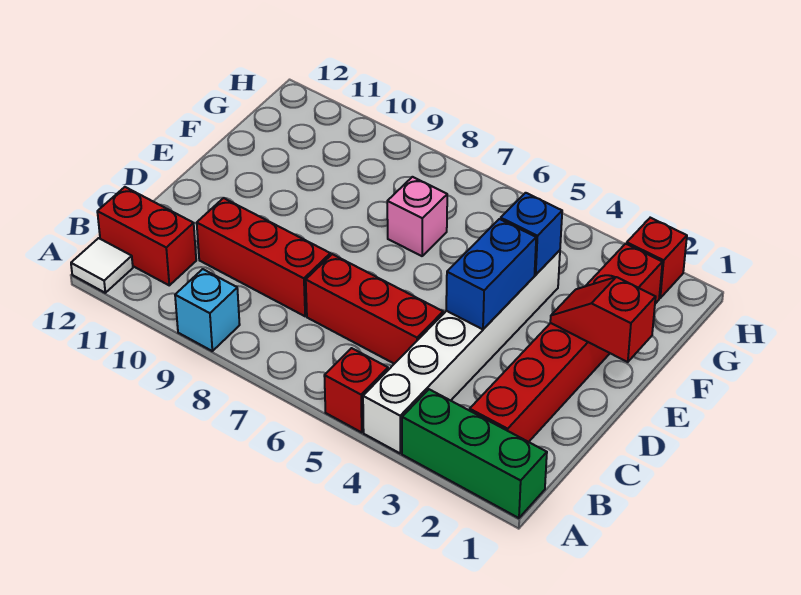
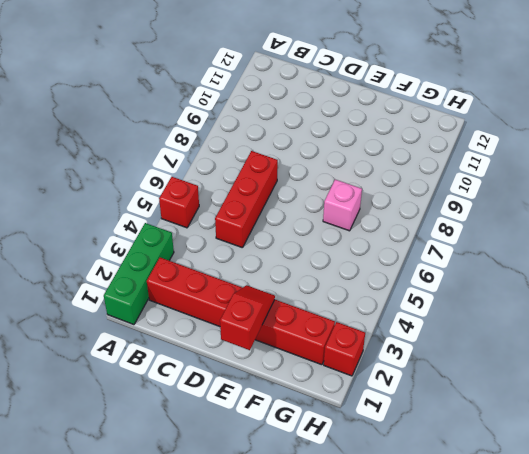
none -> white brick A4:F4 level 1
none -> cyan brick A9 level 1
none -> white tile A12 level 1

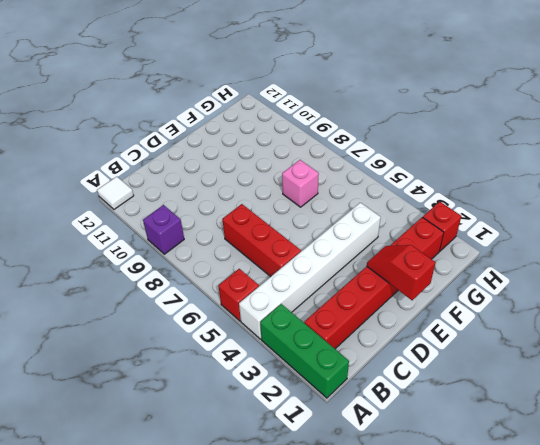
purple brick A9 level 1 -> cyan brick A9 level 1
none -> red brick B11:B12 level 1
none -> red brick C8:C10 level 1
none -> blue brick D4:E4 level 2

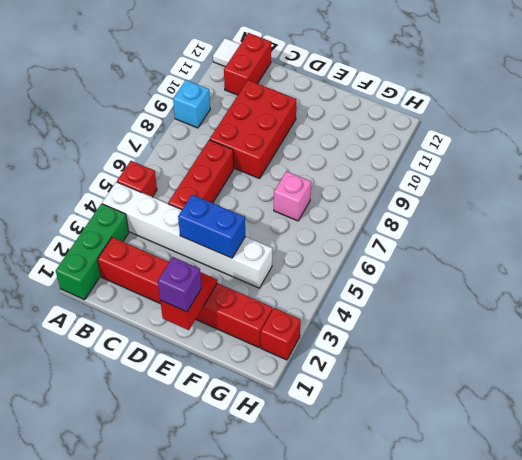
red brick C8:D10 level 1 -> red brick C8:C10 level 1
purple brick E1 level 3 -> none
none -> blue brick F4 level 2

